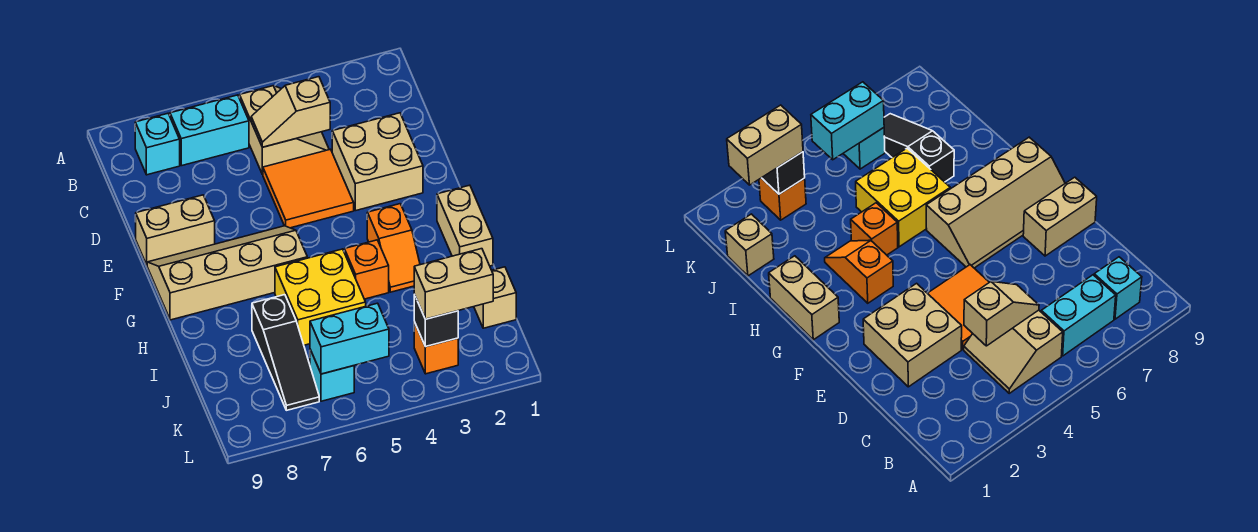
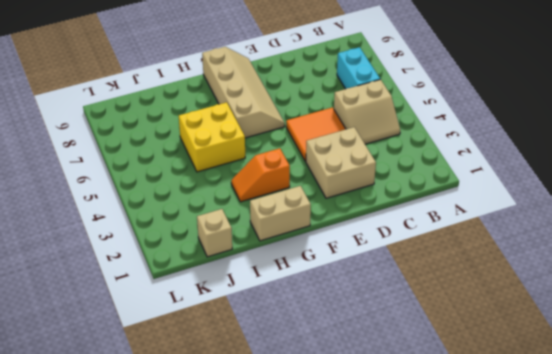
none -> cyan brick B8 level 1
none -> tan brick E8:E9 level 1
none -> orange brick H4 level 1

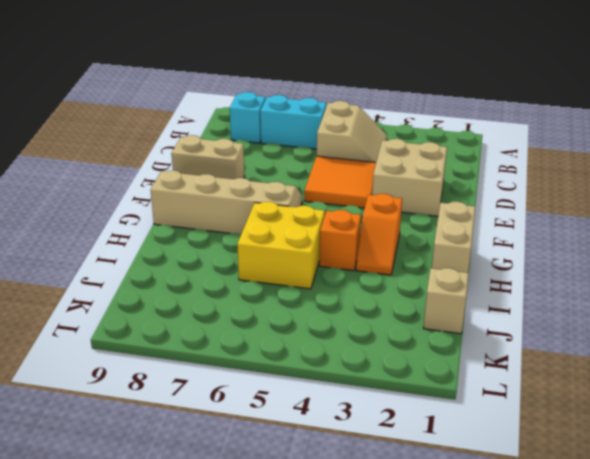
none -> black slope I7:K7 level 1 top I
none -> orange brick K3 level 1
none -> cyan brick K6 level 1

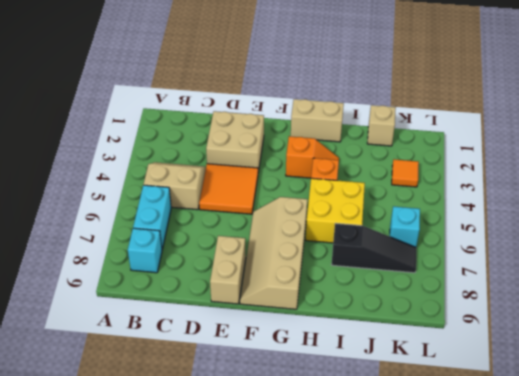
orange tile K3 level 1 -> orange brick K3 level 1
none -> tan slope C4:C5 level 2 top 4
none -> black brick K3 level 2
none -> cyan brick K5:K6 level 2

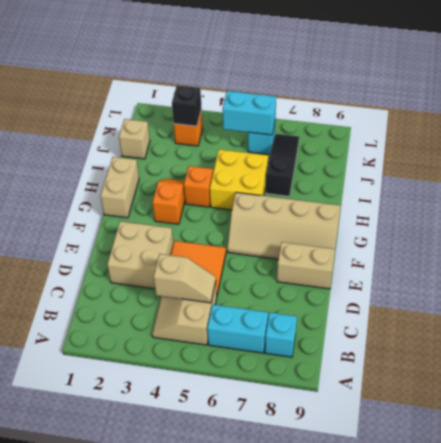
none -> tan brick K2:K3 level 3

